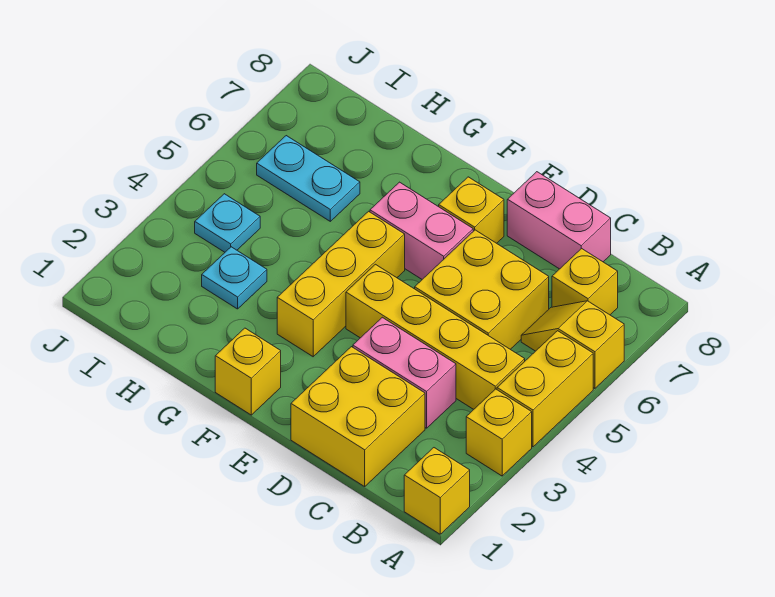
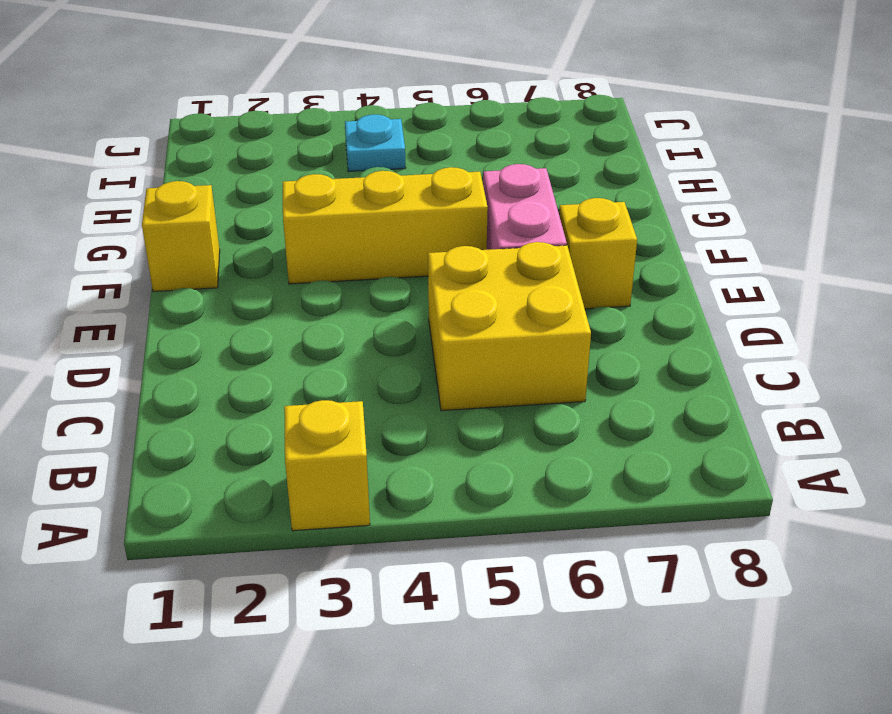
none -> yellow brick A1 level 1
none -> yellow brick A4:A5 level 1
none -> yellow slope A6:B6 level 1 top A

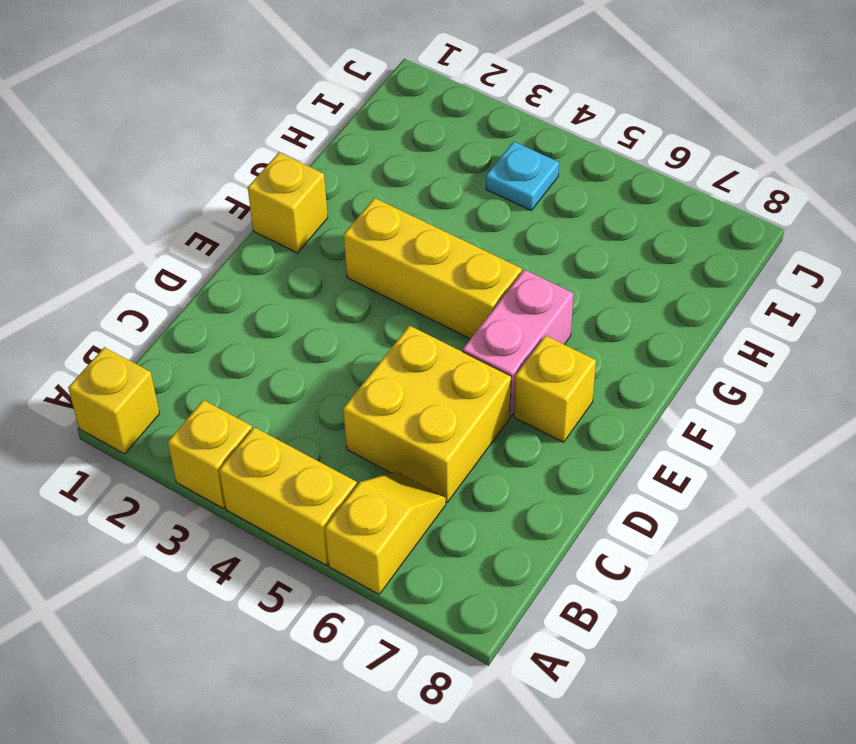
none -> yellow brick B4:E4 level 1
none -> yellow brick B7 level 1
none -> yellow brick C1:D2 level 1

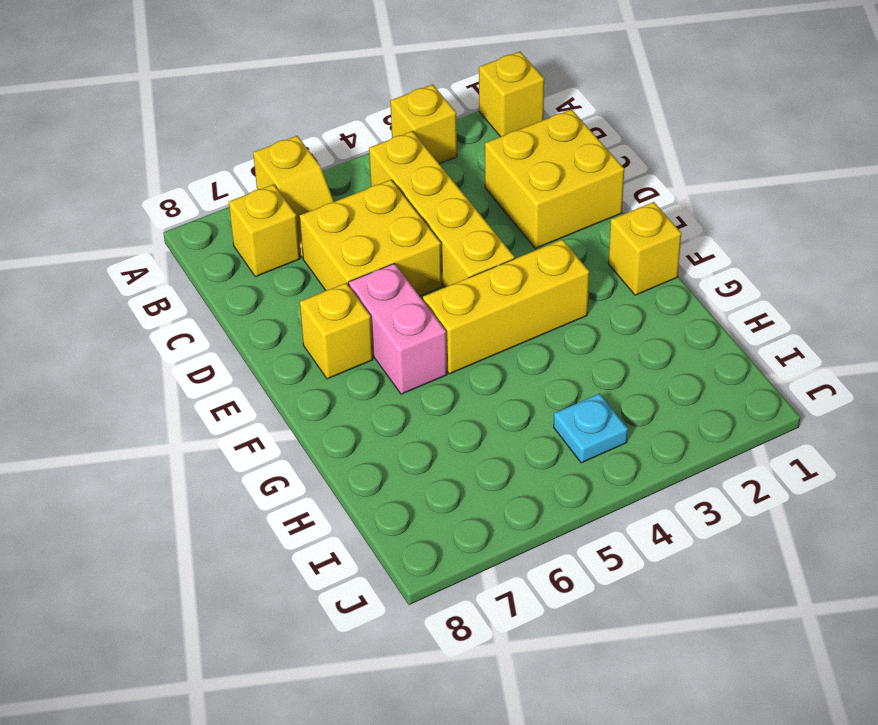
none -> yellow brick A4:A5 level 1
none -> pink brick C3:D3 level 1
none -> pink brick C8:D8 level 1

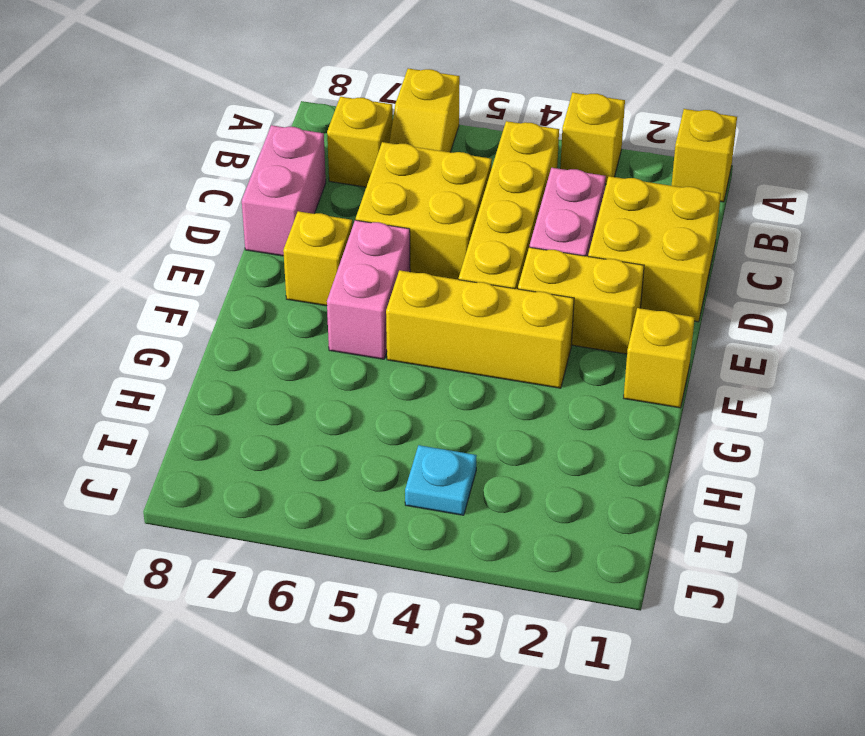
yellow brick E2:E3 level 1 -> yellow brick A4:A5 level 1
none -> cyan plate H3 level 1
none -> cyan plate H6:I6 level 1

